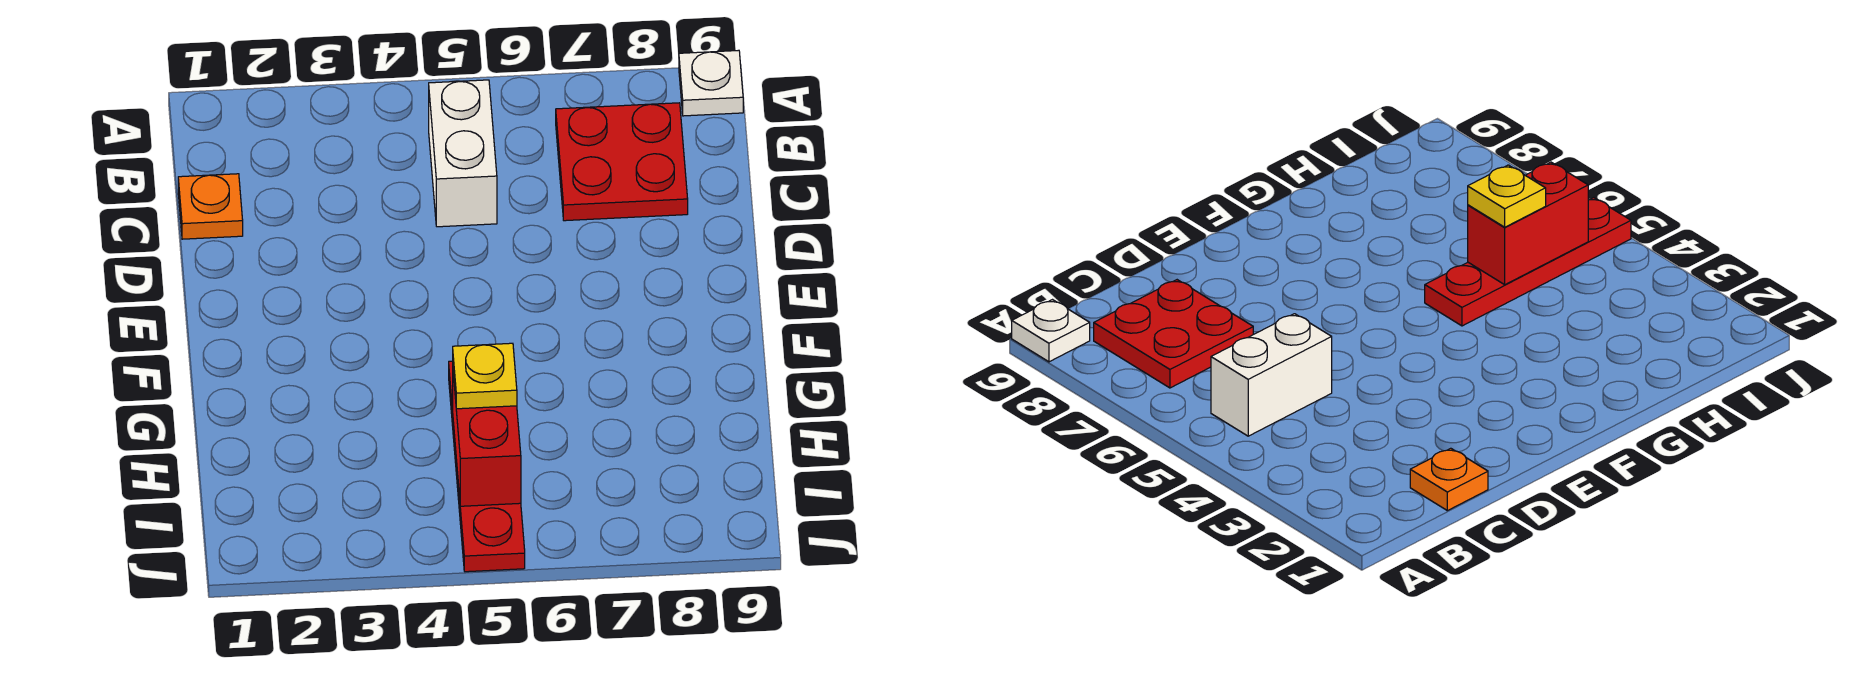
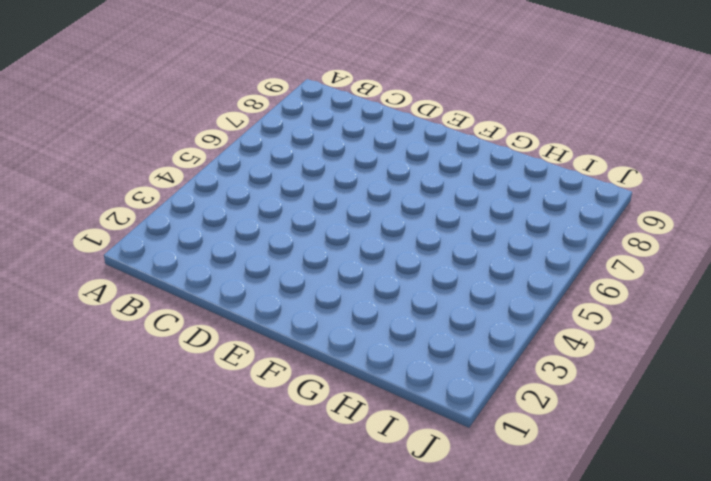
none -> white plate A9 level 1
none -> white brick B5:C5 level 1

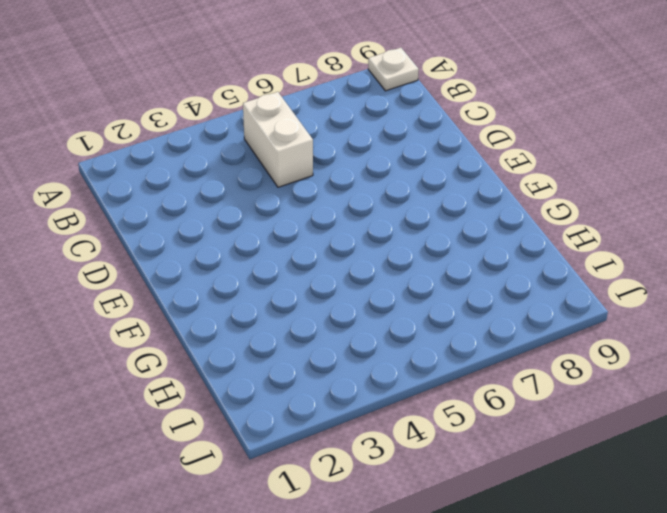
none -> red plate B7:C8 level 1
none -> orange plate C1 level 1

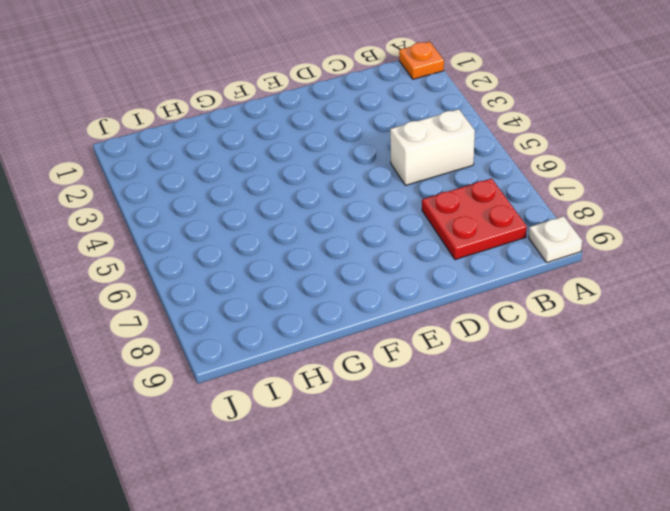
orange plate A1 level 1 -> orange plate C1 level 1
none -> red plate G5:J5 level 1
none -> red brick H5:I5 level 2

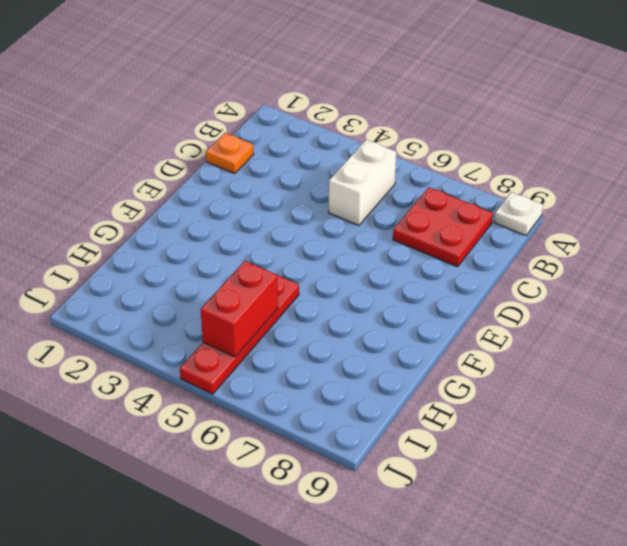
none -> yellow plate H5 level 3

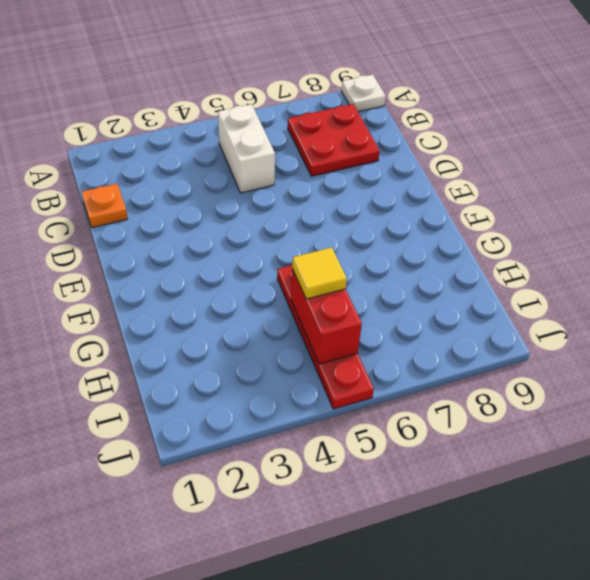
yellow tile H5 level 3 -> yellow plate H5 level 3

